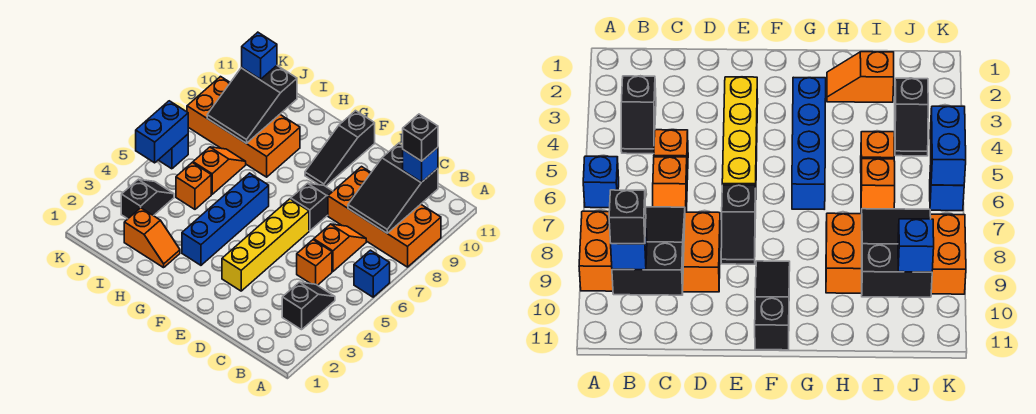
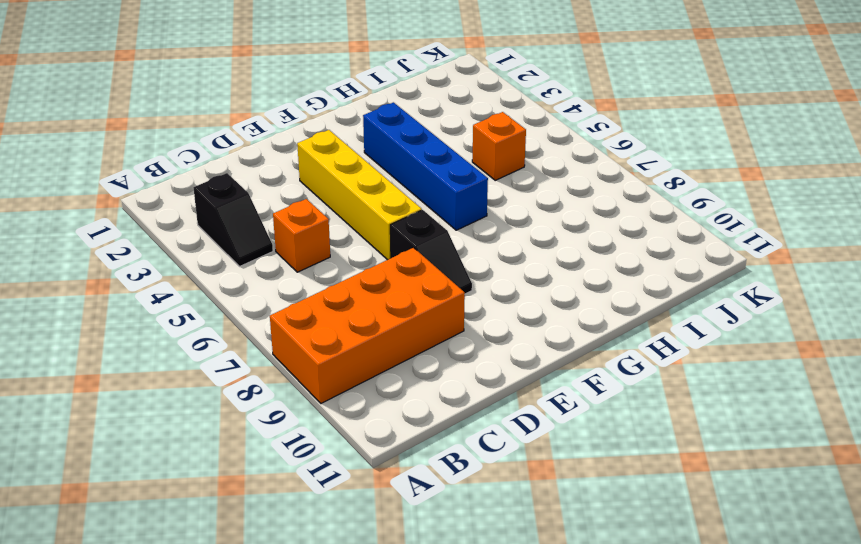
none -> blue brick A6 level 1
none -> orange slope C6:C7 level 1 top 6
none -> black slope F9:F11 level 1 top 11

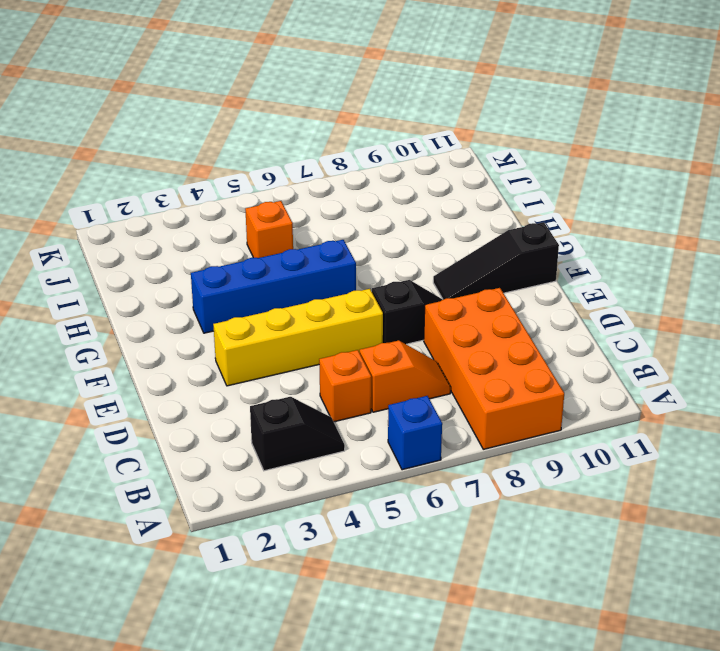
none -> orange slope H2:I2 level 1 top I
none -> orange brick H8:K9 level 1
none -> orange slope I6:I7 level 1 top 6

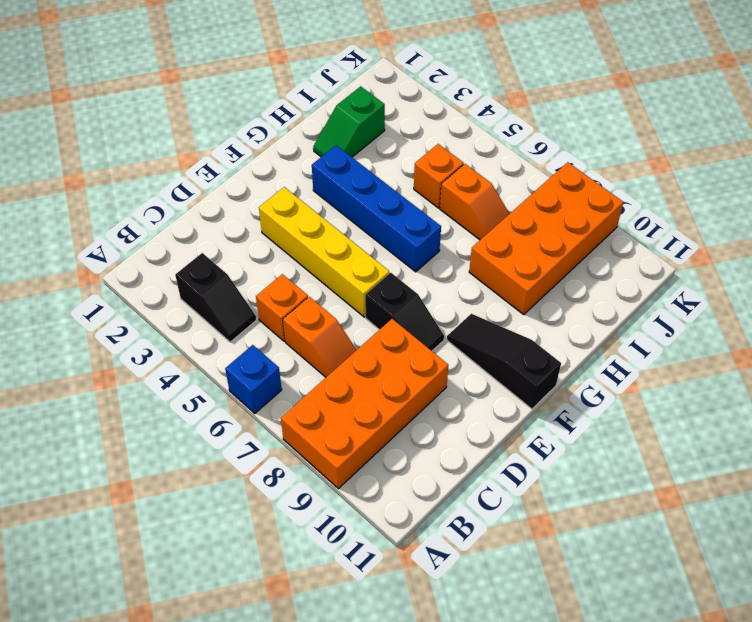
green slope H2:I2 level 1 top I -> orange slope H2:I2 level 1 top I
none -> black slope J3:J4 level 1 top 3
none -> blue brick K6 level 1
none -> black slope B8:C10 level 2 top 10

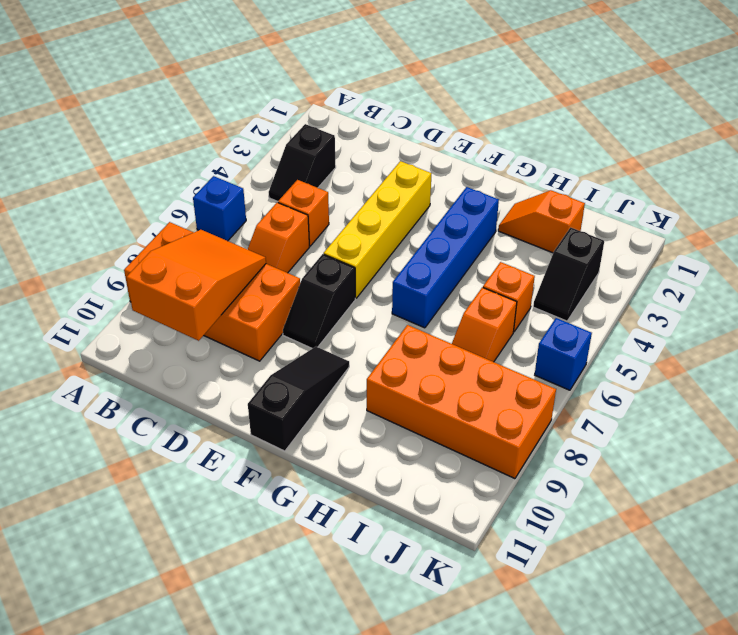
orange slope B8:C10 level 2 top 10 -> black slope B8:C10 level 2 top 10
none -> black slope I8:J10 level 2 top 10
none -> blue brick K5:K6 level 2
none -> blue brick B10 level 3

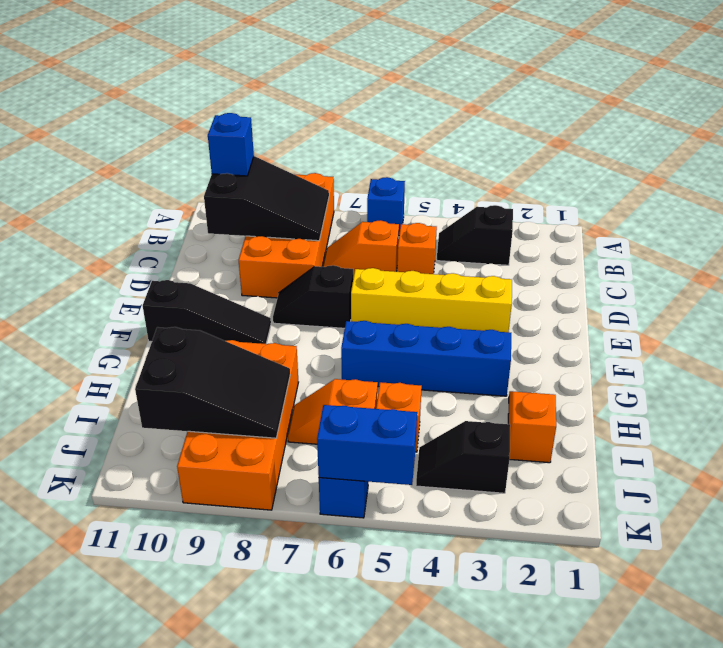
none -> blue brick J10 level 3
none -> black brick B10 level 4

